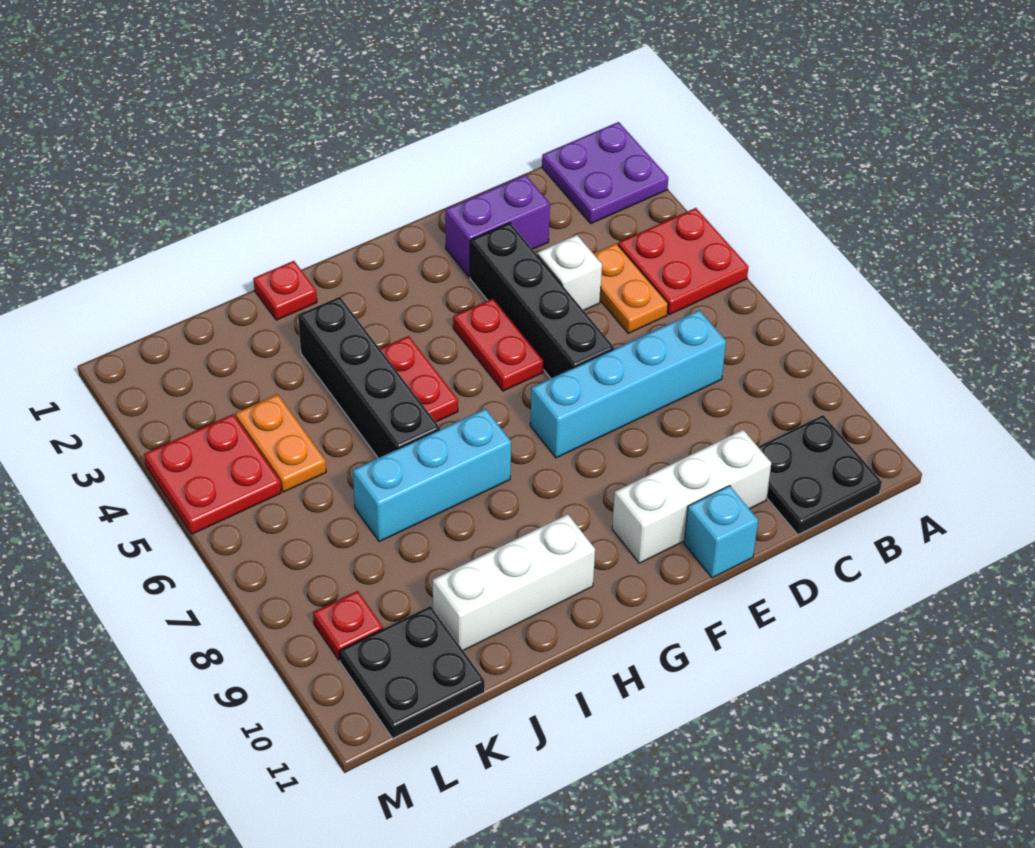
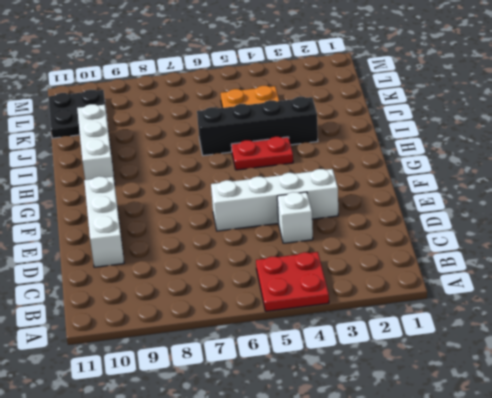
white brick E3:E6 level 1 -> black brick E3:E6 level 1
none -> purple plate A1:B2 level 1
none -> black plate B10:C11 level 1
none -> orange plate C4:C5 level 1

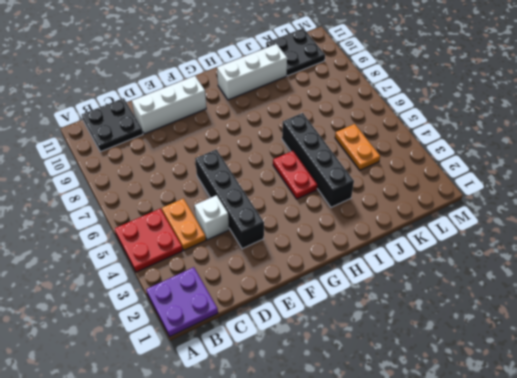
none -> cyan brick C7:F7 level 1
none -> purple brick D2:E2 level 1
none -> cyan brick E11 level 1

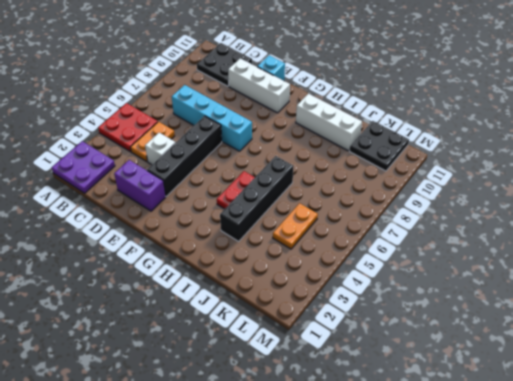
none -> red plate F4:F5 level 1
none -> cyan brick H7:J7 level 1
none -> red plate I1 level 1

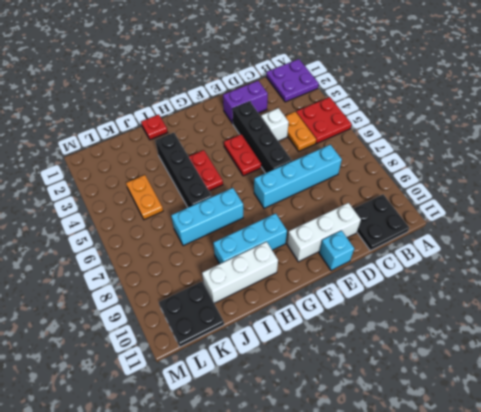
cyan brick G9:I9 level 1 -> none
none -> red plate L4:M5 level 1
none -> red plate L9 level 1

